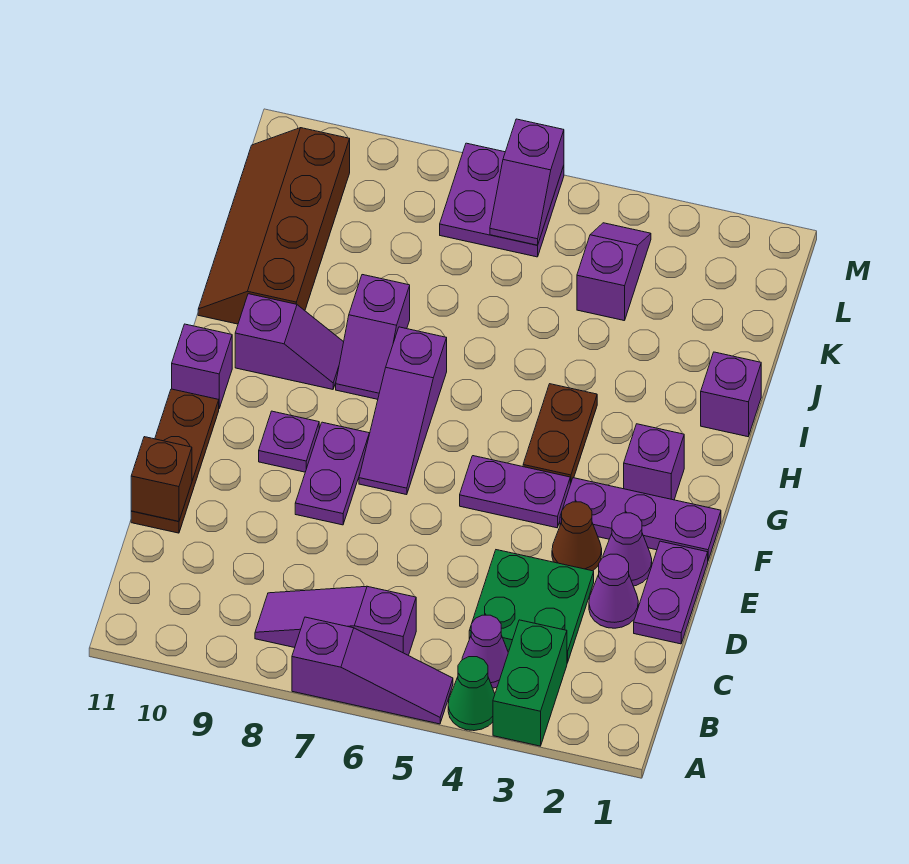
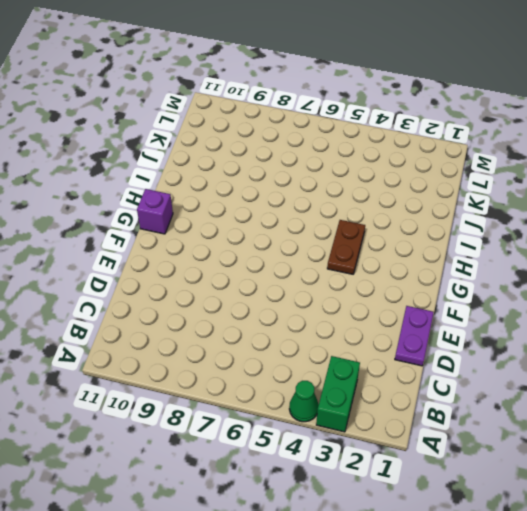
none -> purple slope A5:A7 level 1 top 7
none -> purple cone B4 level 1
none -> purple slope B6:B8 level 1 top 6

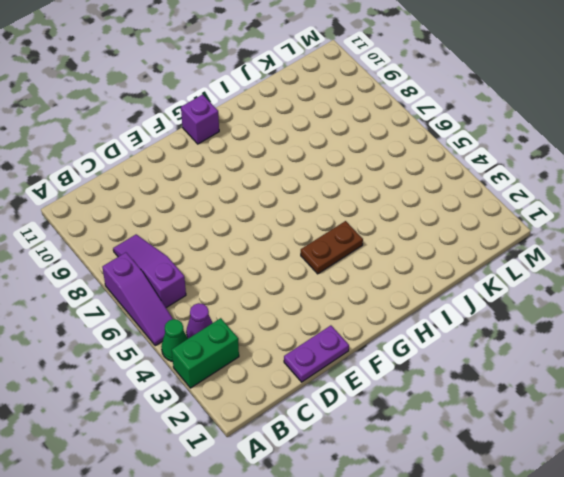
none -> green plate C3:D4 level 1
none -> purple cone D2 level 1
none -> brown plate D11:F11 level 1

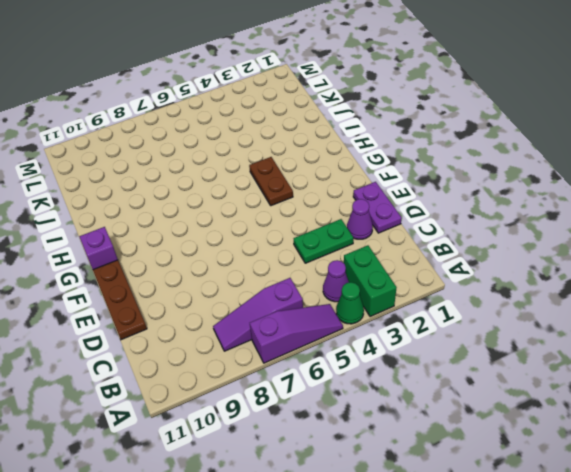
green plate D3:D4 level 1 -> green plate C3:D4 level 1
none -> purple cone E2 level 1
none -> brown cone E3 level 1
none -> purple plate E8:F8 level 1

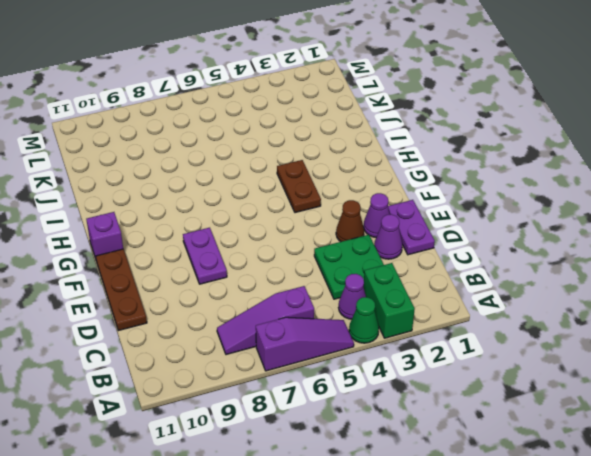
none -> purple plate F1:F3 level 1
none -> purple plate F4:F5 level 1
none -> purple slope F7:H7 level 1 top H

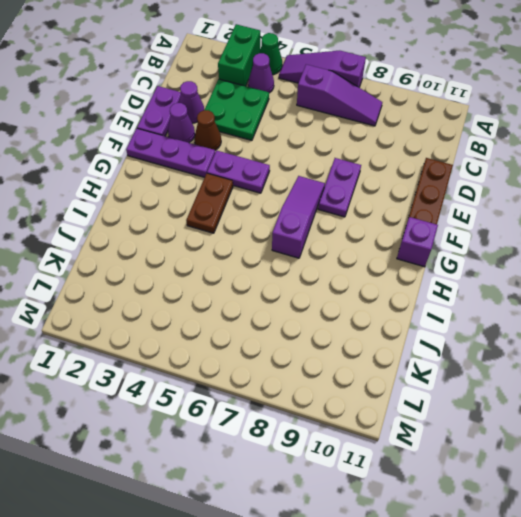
none -> purple plate F9 level 1
none -> purple brick G2 level 1
none -> purple slope H8:I8 level 1 top I

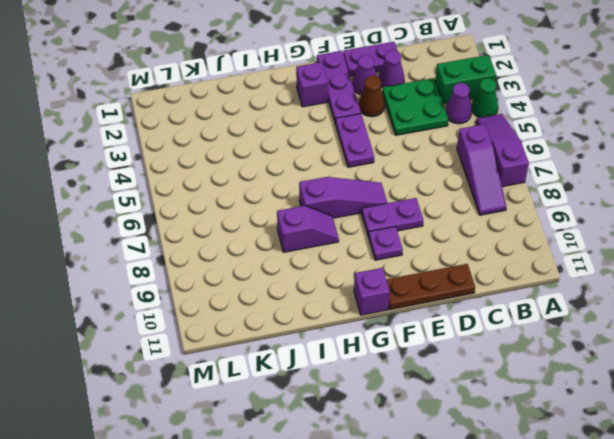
none -> brown plate G4:H4 level 1
none -> purple slope H9:H10 level 1 top 10
none -> purple brick I1 level 1

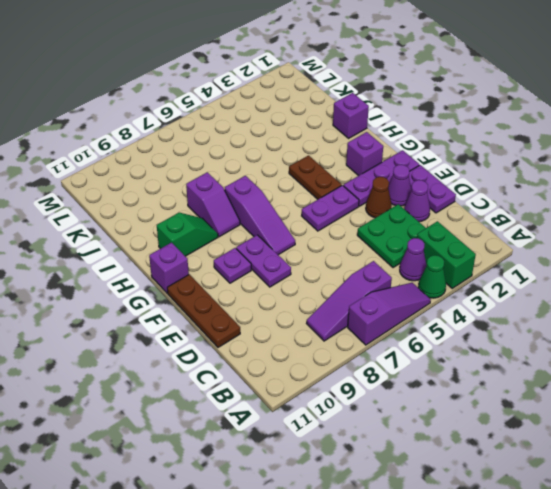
green slope H9:H10 level 1 top 10 -> purple slope H9:H10 level 1 top 10
none -> brown slope I10:L11 level 1 top 10
none -> purple slope K4:L4 level 1 top K
none -> purple plate L6:M7 level 1

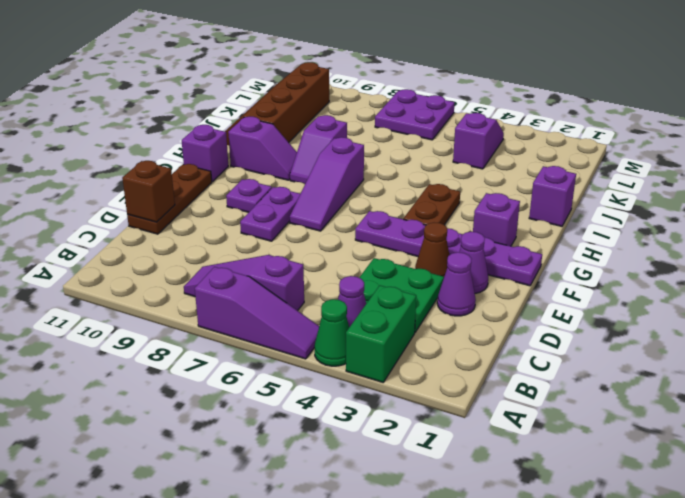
none -> purple plate D1:E1 level 1
none -> purple slope L6:M6 level 2 top M

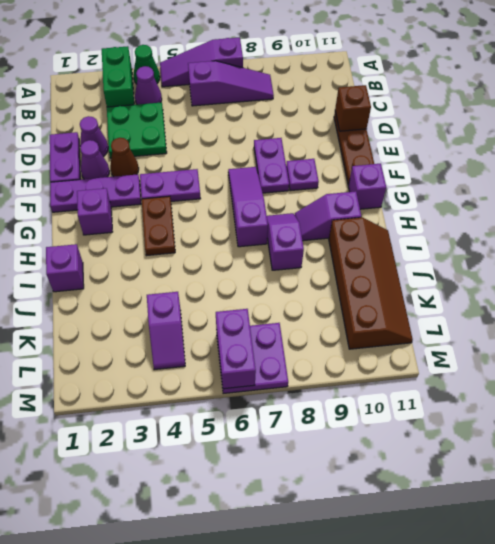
purple brick L6:M6 level 2 -> purple slope L6:M6 level 2 top M

